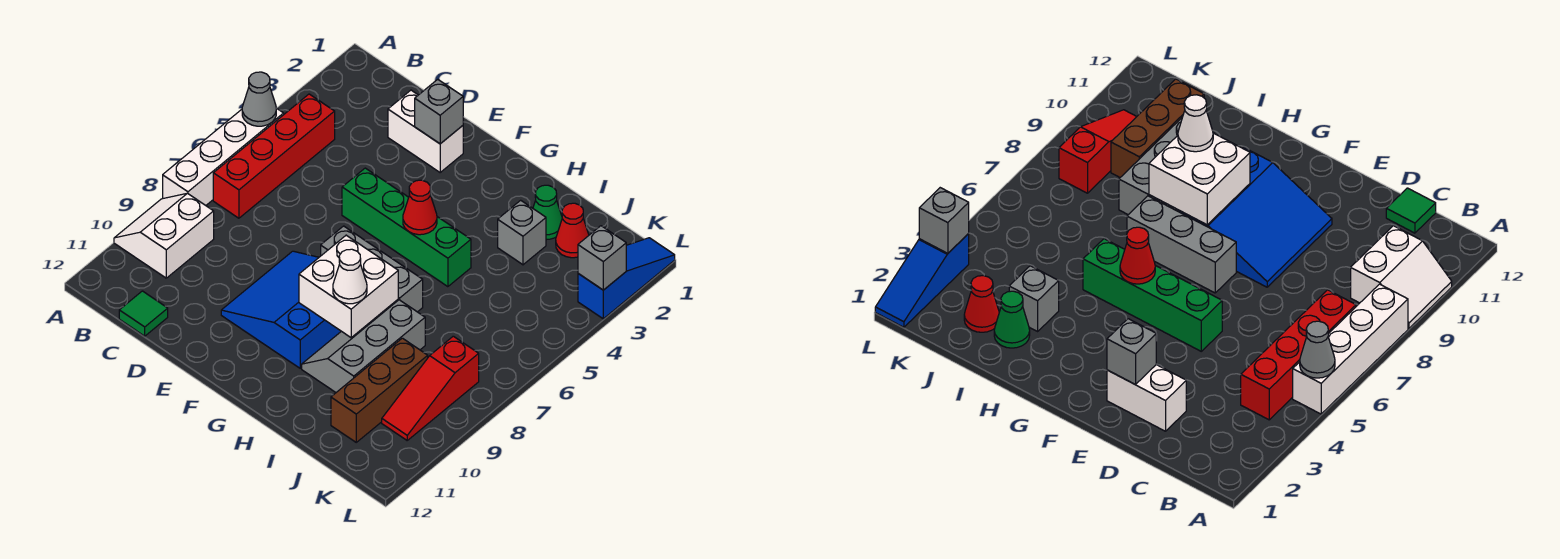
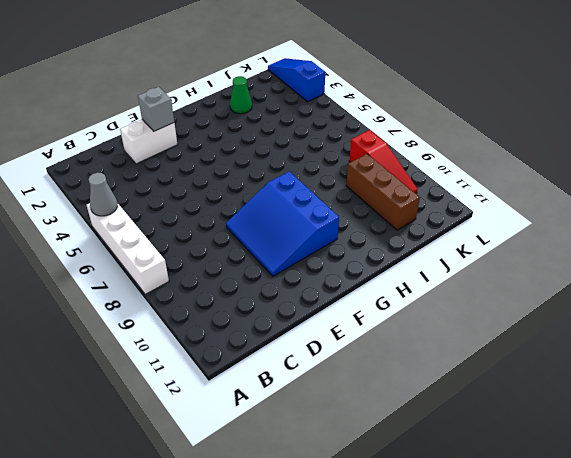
none -> white slope A9:B10 level 1 top B
none -> red brick B4:B7 level 1
none -> green tile C12 level 1

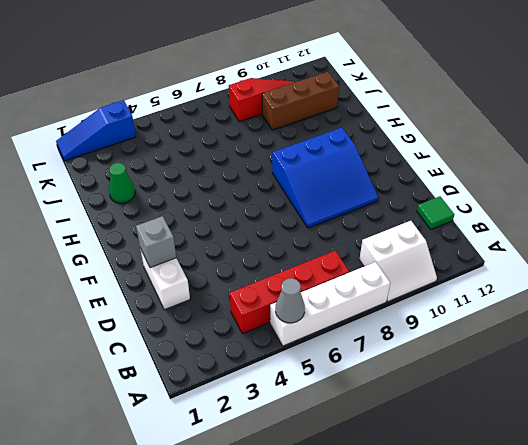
none -> green brick E5:H5 level 1
none -> grey brick F7:H7 level 1
none -> grey slope H8:I10 level 1 top I

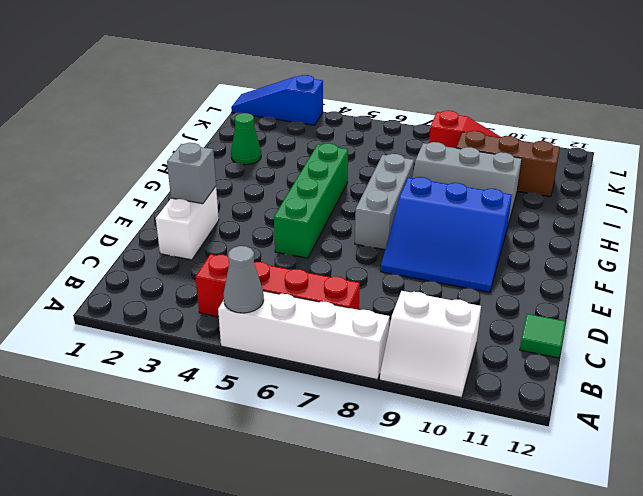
none -> grey brick I3 level 1
none -> red cone J2 level 1
none -> red cone G5 level 2

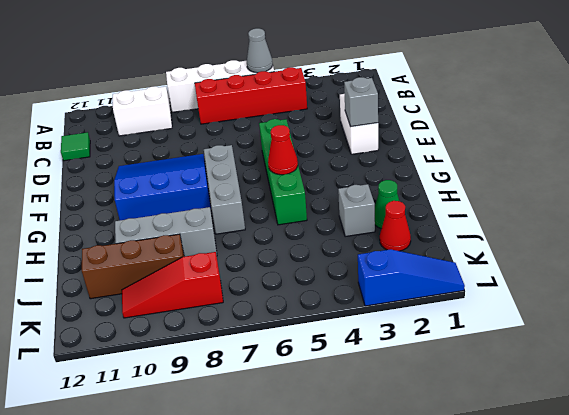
none -> white brick G8:H9 level 2
none -> grey brick L3 level 2
none -> white cone H9 level 3

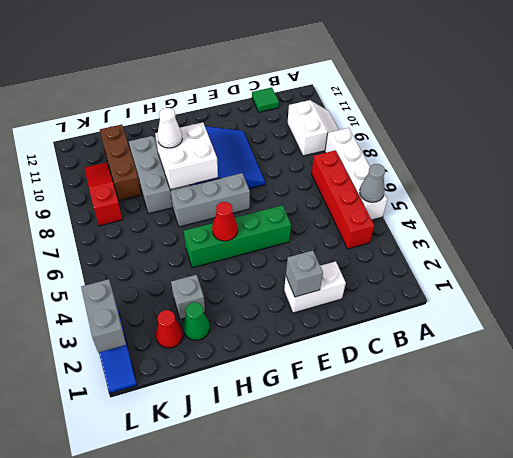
grey brick L2:L3 level 2 -> grey brick L3 level 2

